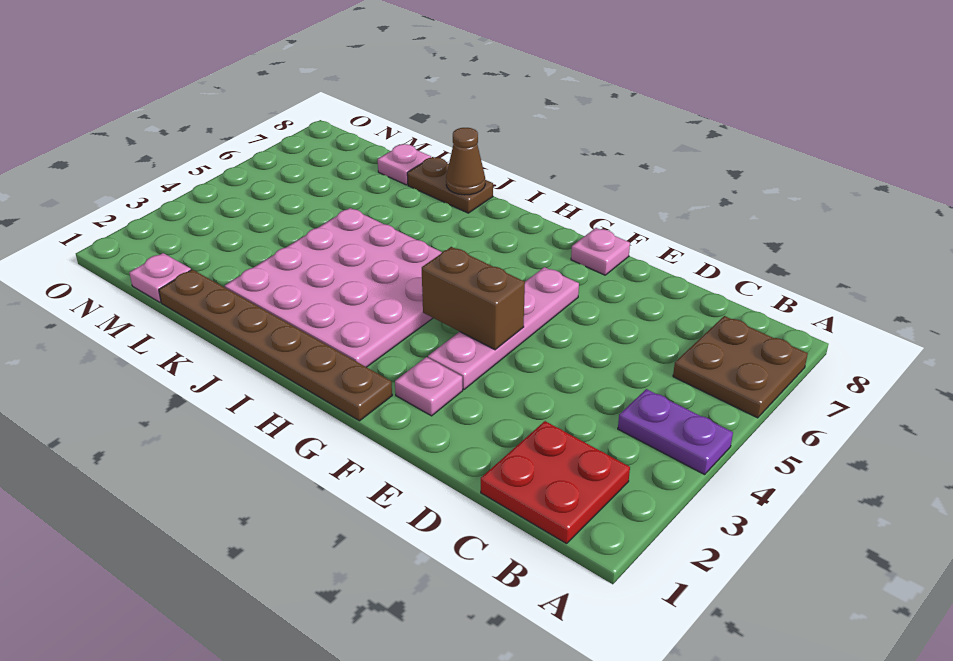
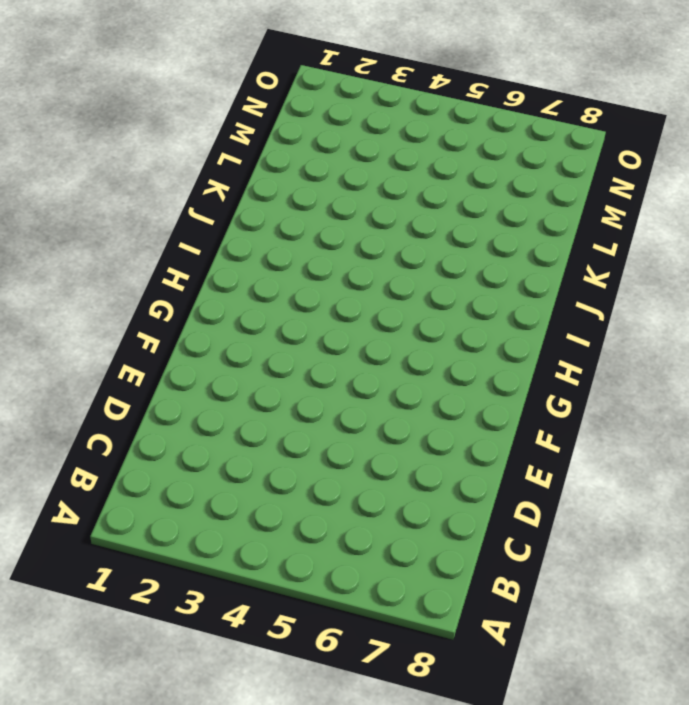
none -> purple plate A4:B4 level 1
none -> brown plate A6:B7 level 1
none -> red plate B1:C2 level 1

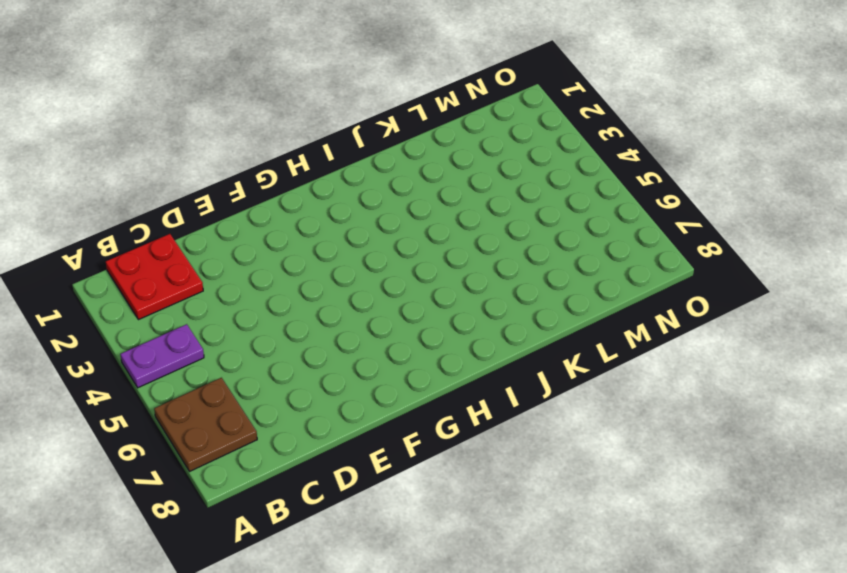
none -> pink plate F2 level 1
none -> pink plate F3:F6 level 1
none -> pink plate F8 level 1

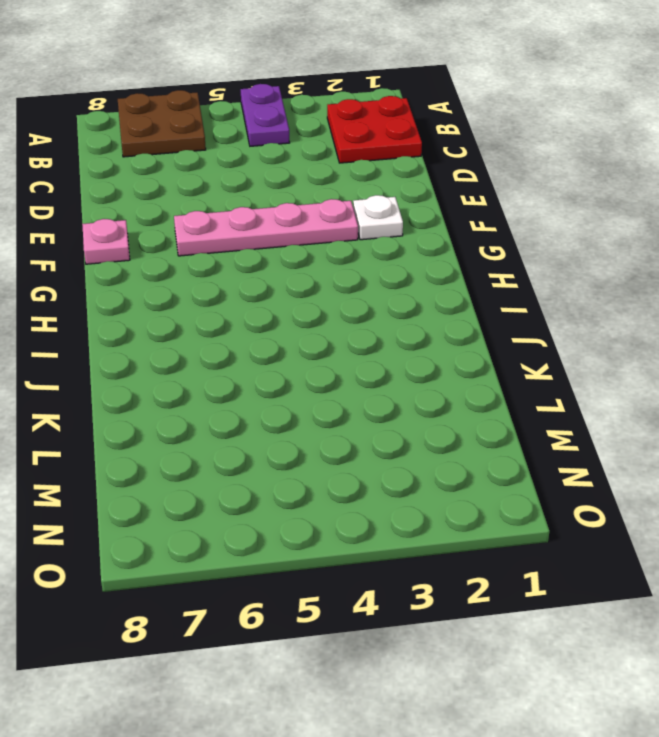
white plate F2 level 1 -> pink plate F2 level 1
none -> brown plate G1:L1 level 1
none -> pink plate H2:K5 level 1
none -> brown plate J8:K8 level 1

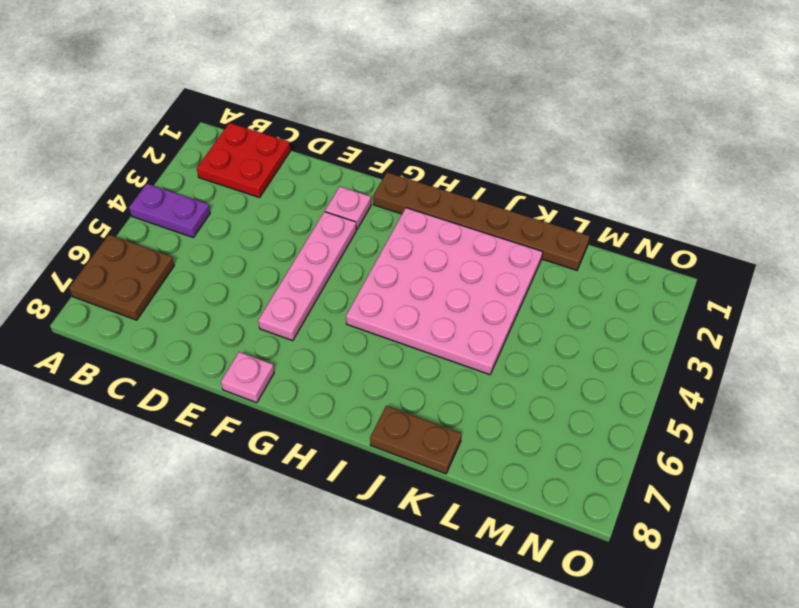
none -> pink plate L8 level 1
none -> pink plate M1 level 1
none -> brown brick F4:G4 level 2

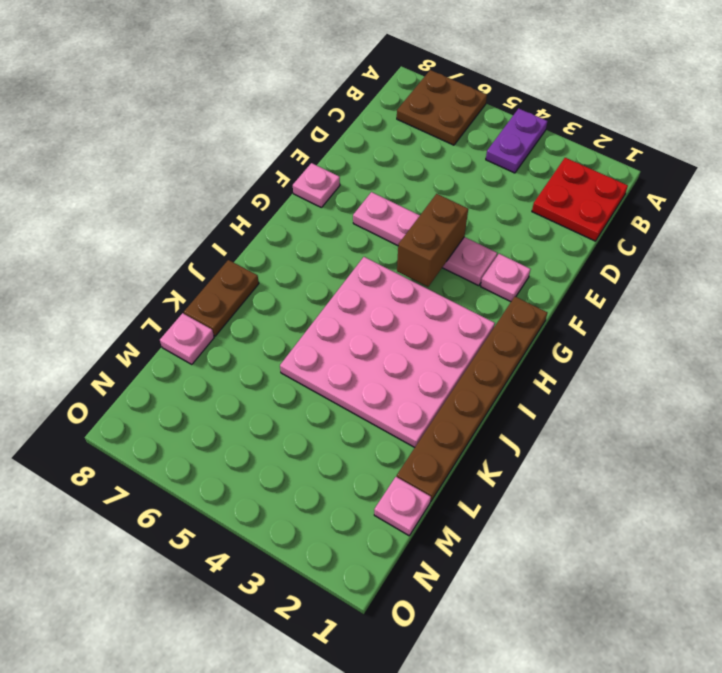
none -> brown cone J8 level 2

